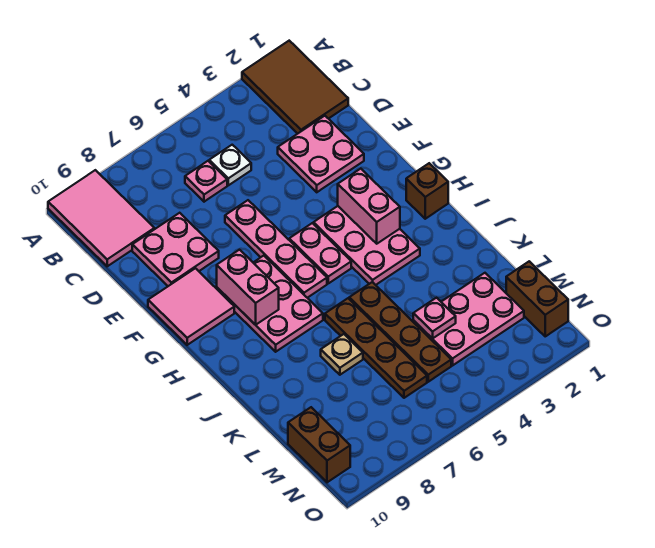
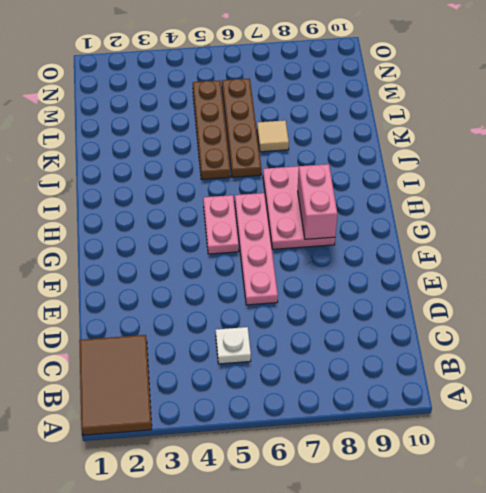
tan tile K7 level 1 -> tan plate K7 level 1
none -> pink tile A9:C10 level 1
none -> pink plate C6 level 1
none -> pink plate D2:E3 level 1

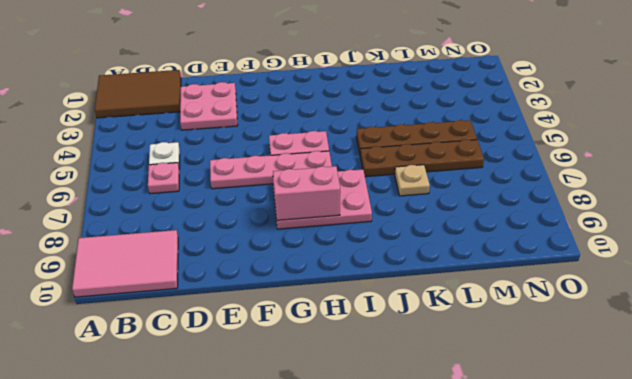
none -> pink plate D8:E9 level 1
none -> pink tile F9:G10 level 1
none -> pink plate G3:I4 level 1

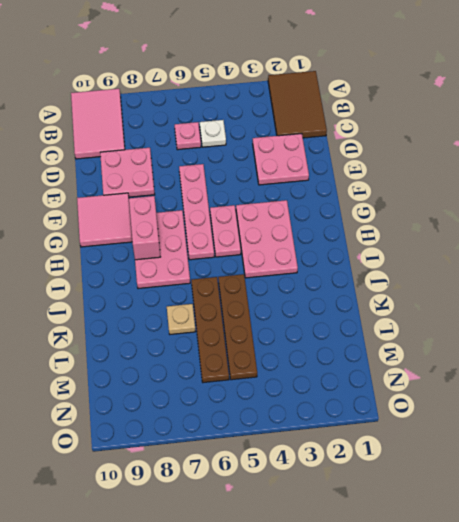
none -> brown brick H1 level 1
none -> pink plate L2:M4 level 1
none -> brown brick M1:N1 level 1

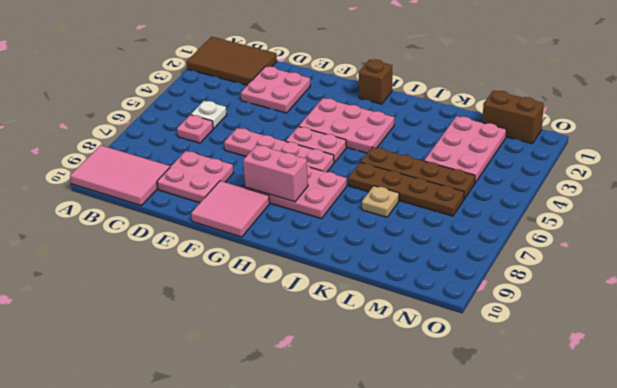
none -> brown brick M10:N10 level 1
none -> pink brick G3:H3 level 2
none -> pink plate L4 level 2

